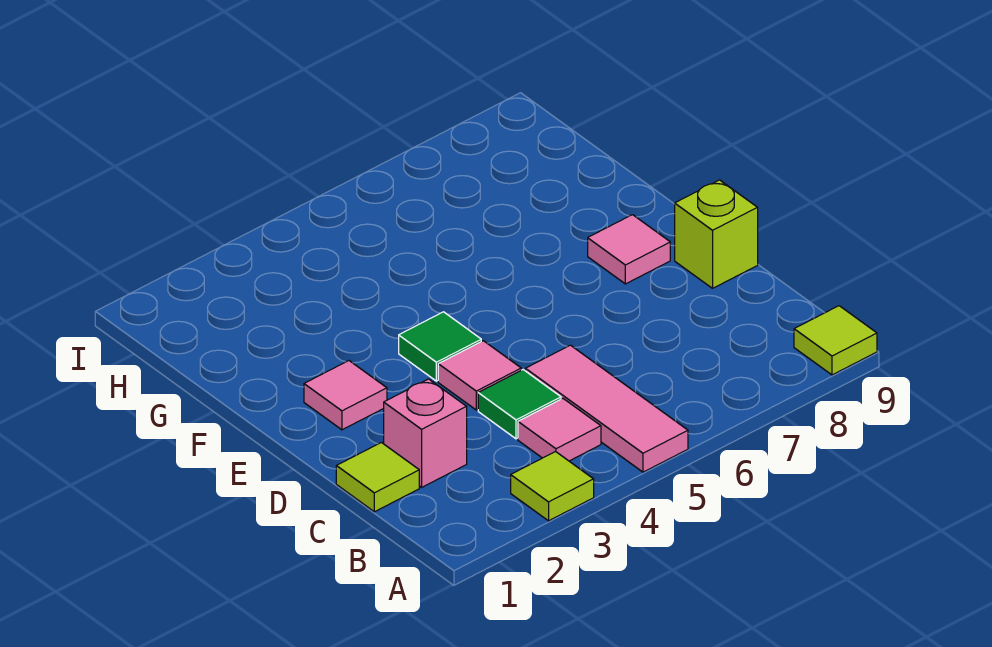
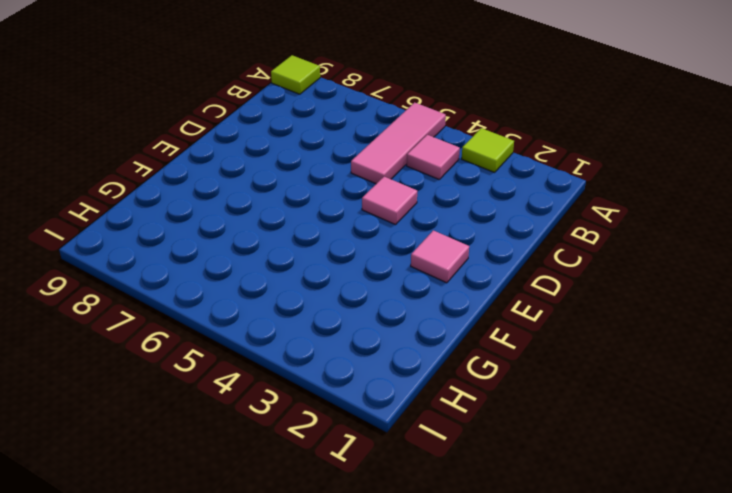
none -> lime tile C1 level 1
none -> pink brick C2 level 1
none -> green tile C4 level 1

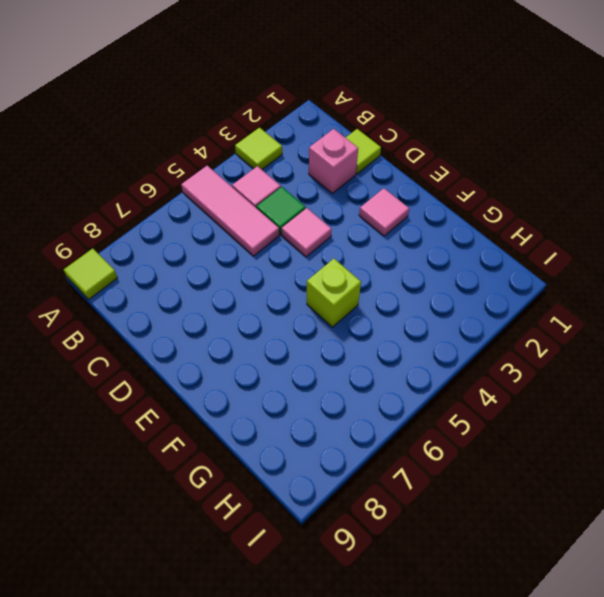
lime brick F5 level 1 -> lime brick D9 level 1
none -> green tile E4 level 1
none -> pink tile E8 level 1

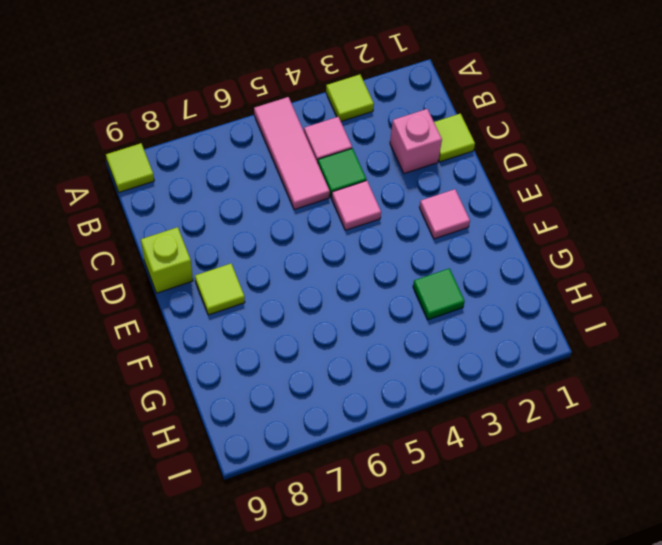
lime tile E8 level 1 -> pink tile E8 level 1
green tile G3 level 1 -> green tile E4 level 1

